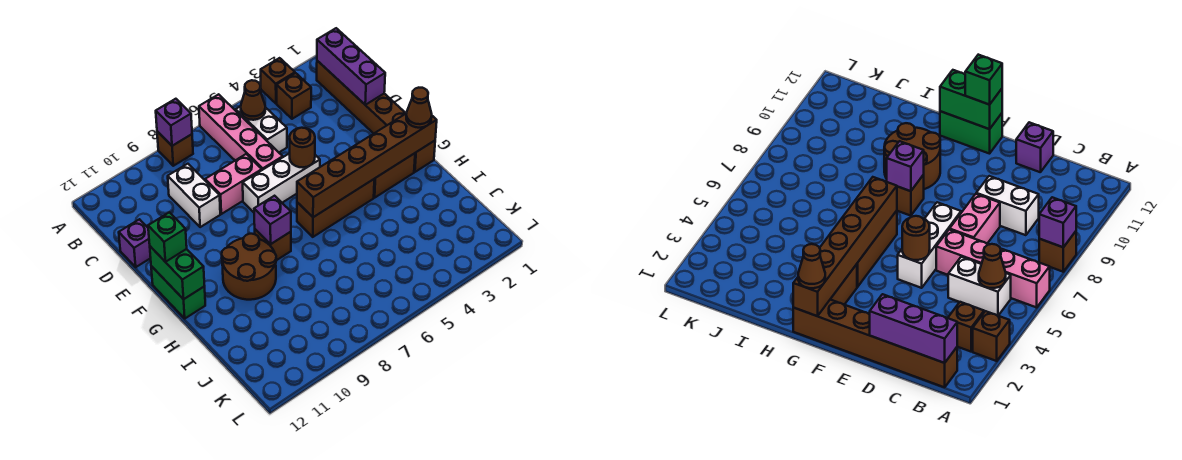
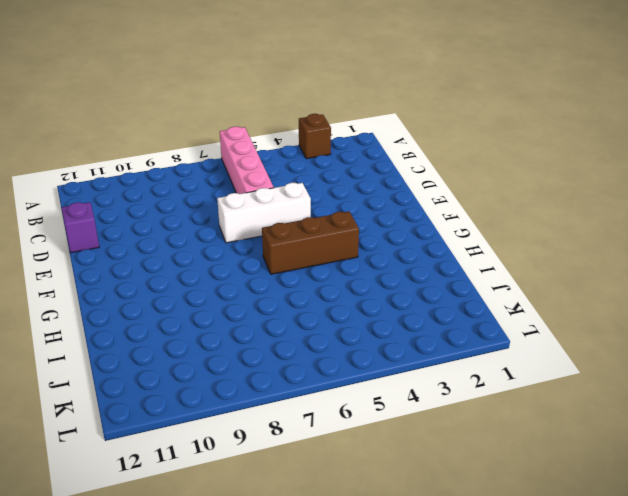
none -> brown brick A8 level 1
none -> brown brick B1:G1 level 1
none -> brown brick B3 level 1

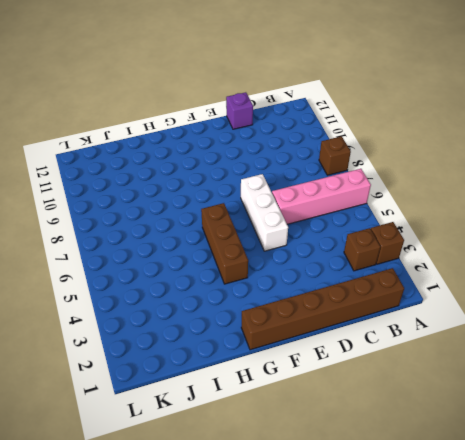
none -> white brick B5:C5 level 1
none -> white brick C9:D9 level 1
none -> pink brick D7:D8 level 1

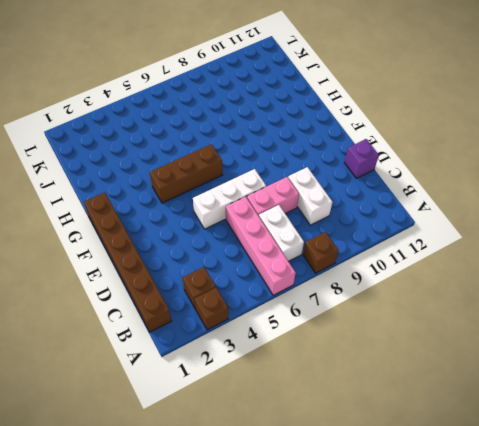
white brick B7:C7 level 1 -> white brick B5:C5 level 1
none -> green brick F12:G12 level 1
none -> brown brick G2:G3 level 1
none -> brown brick G8 level 1

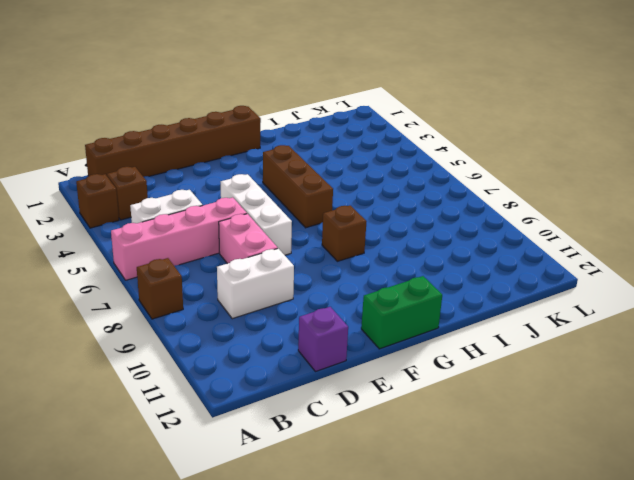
none -> brown brick G2:G3 level 1
none -> brown round brick G9:H10 level 1
none -> purple brick A8 level 2

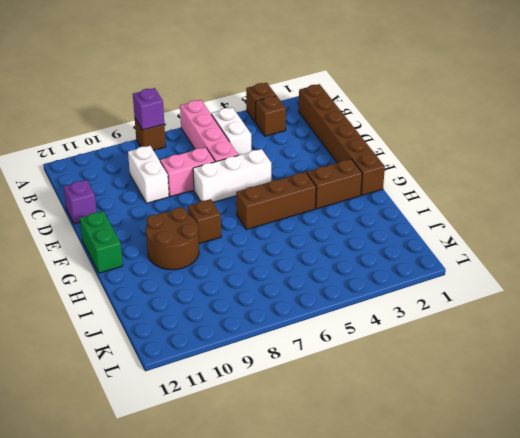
none -> purple brick B1:D1 level 2
none -> brown cone B5 level 2
none -> brown round brick E5 level 2

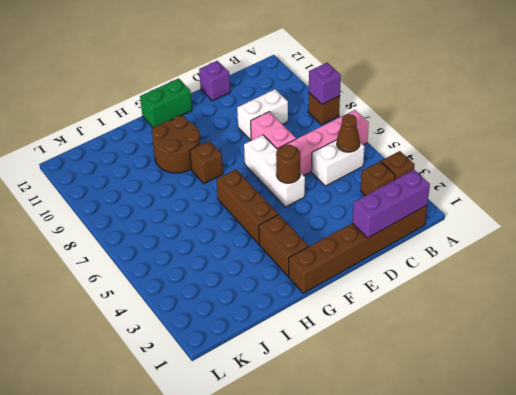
none -> green brick F12:G12 level 2
none -> brown brick G1:G6 level 2
none -> purple brick G8 level 2

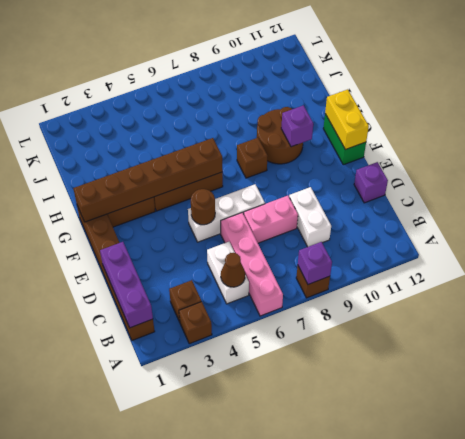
yellow brick F12:G12 level 2 -> green brick F12:G12 level 2
purple brick G10 level 2 -> purple brick G8 level 2
none -> green brick F12 level 3
none -> brown cone G1 level 3

